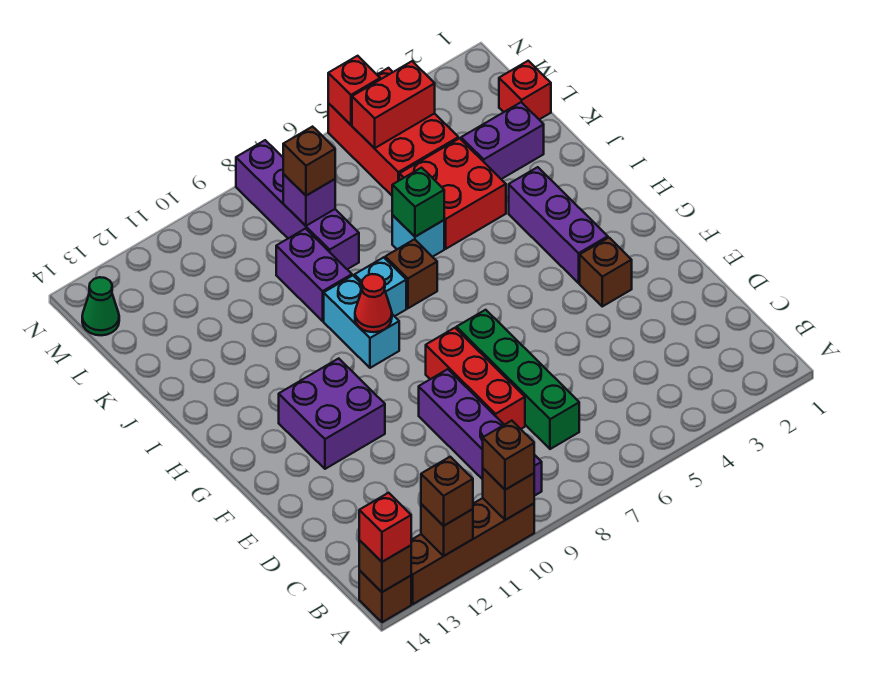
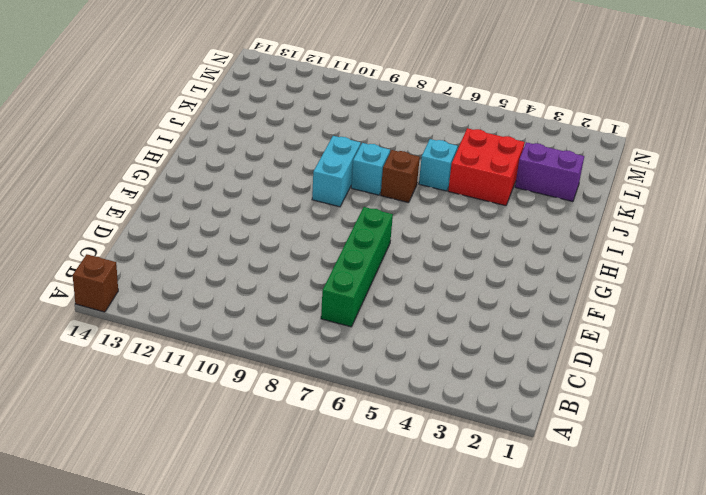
none -> brown brick A10:A13 level 1
none -> purple brick B9:E9 level 1
none -> red brick D8:F8 level 1
none -> brown brick F3 level 1

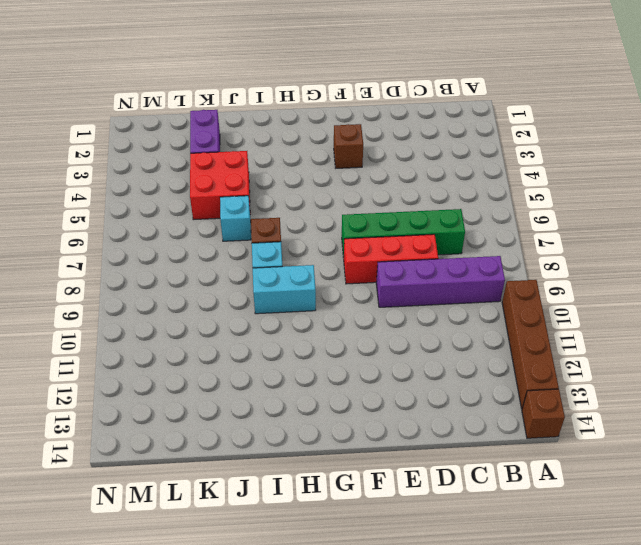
none -> purple brick F11:G12 level 1
none -> purple brick G3:I3 level 1
none -> purple brick J9:K9 level 1
none -> purple brick K8:N8 level 1

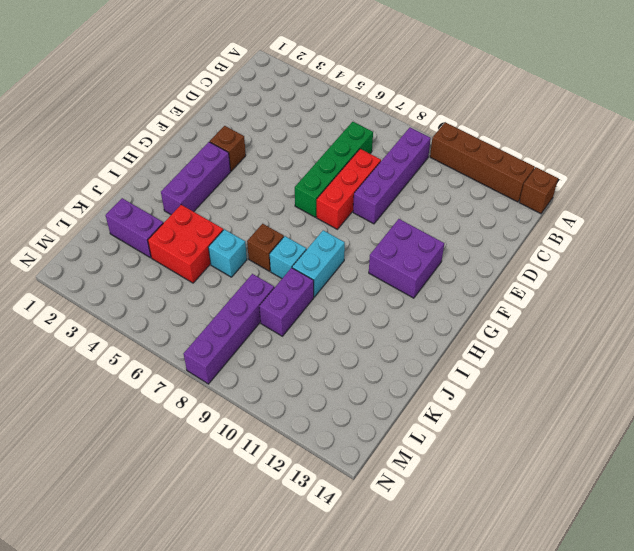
none -> red brick L1 level 1
none -> red brick L4:N5 level 1
none -> green cone M14 level 1
none -> brown brick A10 level 2

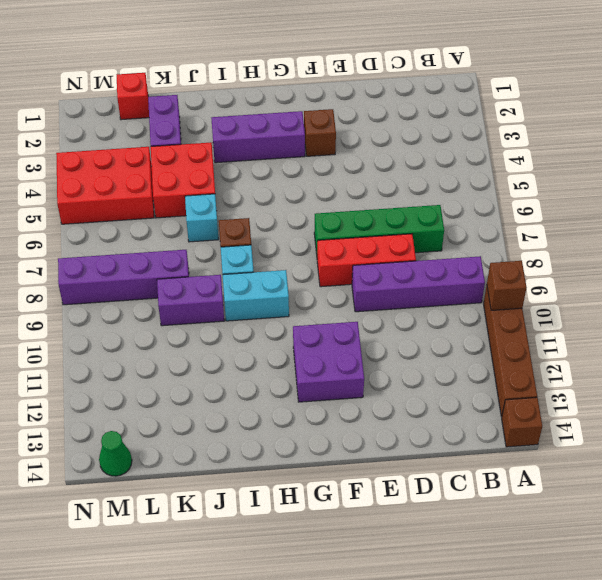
none -> brown brick A12 level 2
none -> brown brick A14 level 2
none -> red cone H9 level 2
none -> green brick J6 level 2

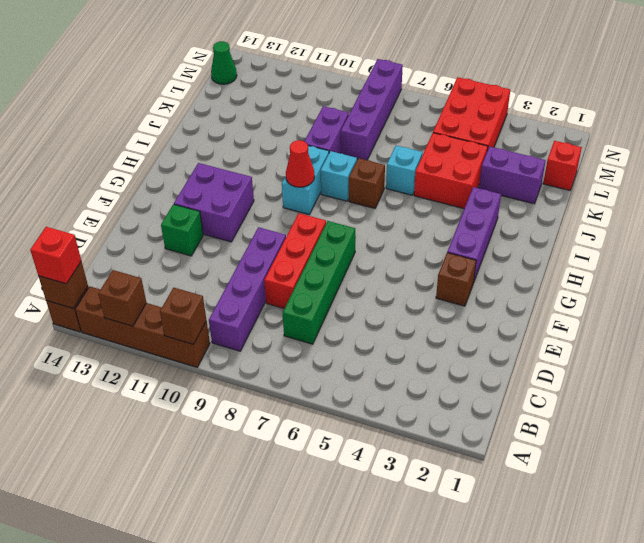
green brick E12 level 1 -> green brick J6 level 2
none -> purple brick L8 level 2
none -> red brick M4:M5 level 2
none -> red brick N5 level 2
none -> brown brick A10 level 3

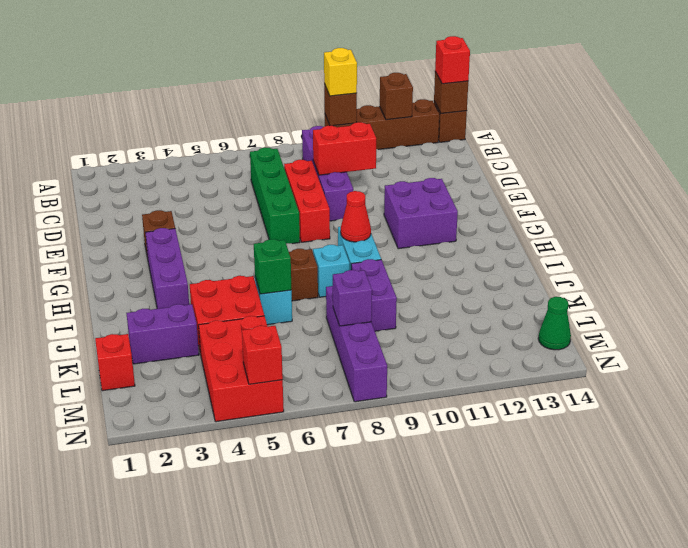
yellow brick A10 level 3 -> brown brick A10 level 3
red brick D9:D10 level 2 -> red brick M4:M5 level 2
none -> brown brick A12 level 3
none -> brown brick L8 level 3

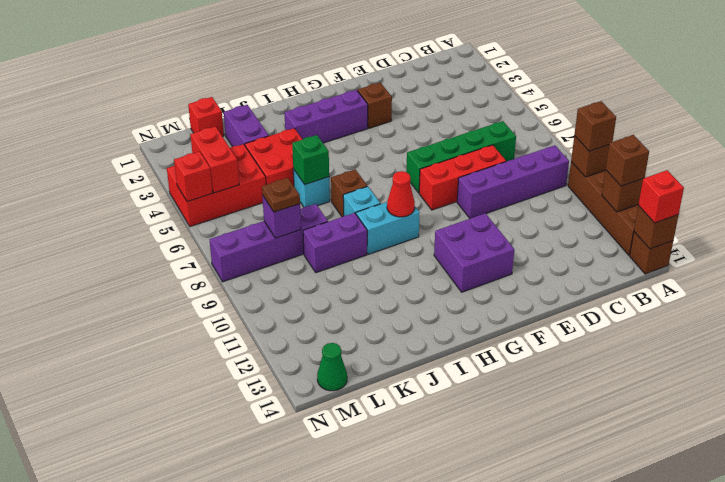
brown plate L8 level 3 -> brown brick L8 level 3

